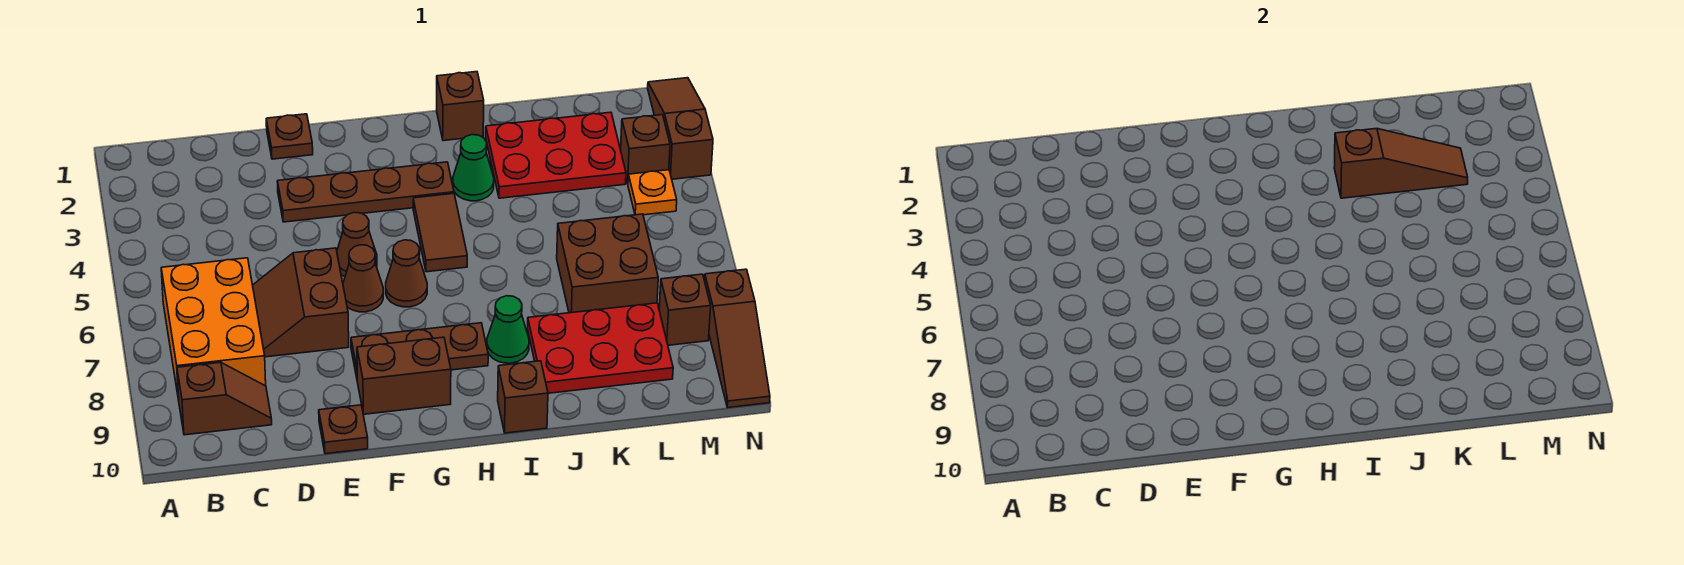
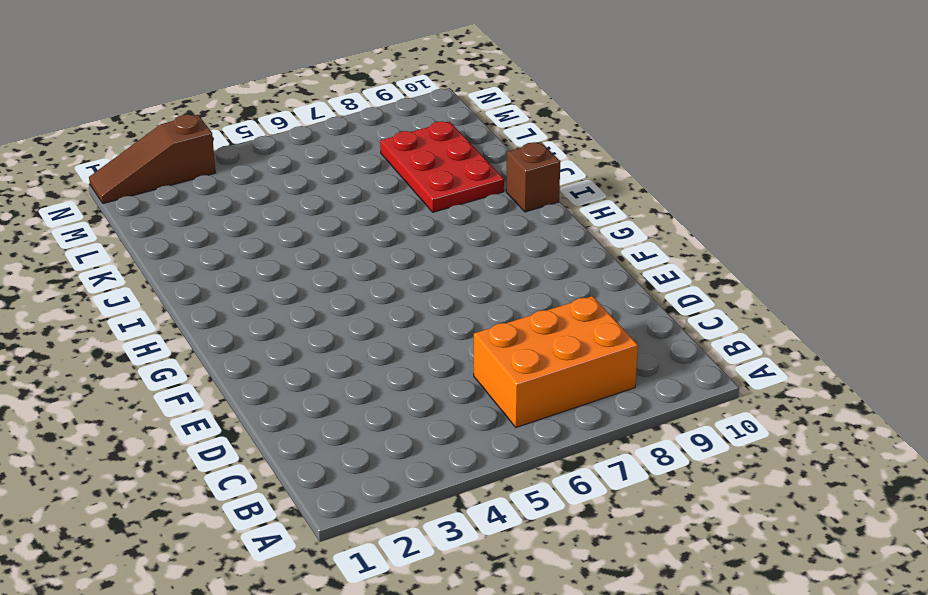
none -> brown slope B9:C9 level 1 top B
none -> brown slope D6:E7 level 1 top E
none -> brown plate E1 level 1

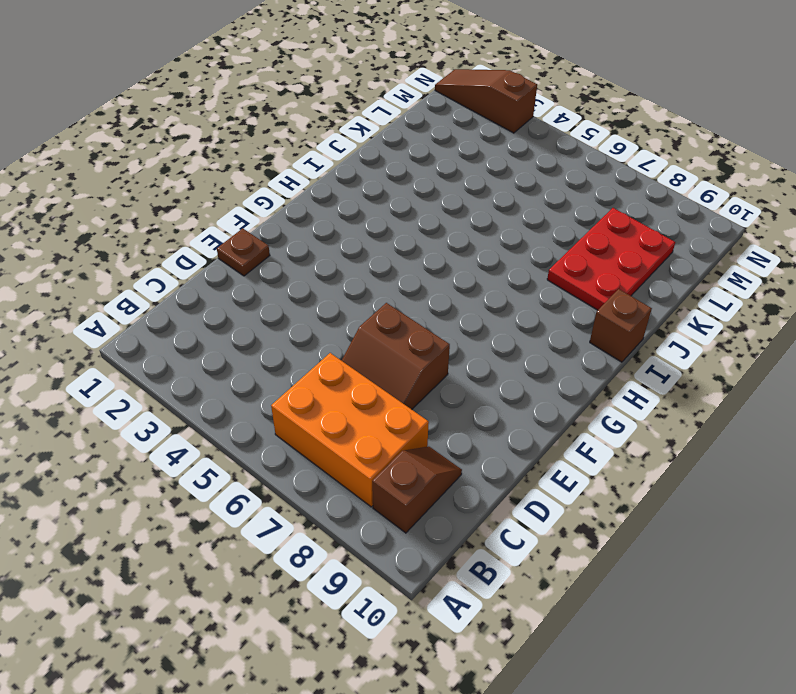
none -> brown plate E3:H3 level 1
none -> brown plate E10 level 1
none -> brown cone F5 level 1

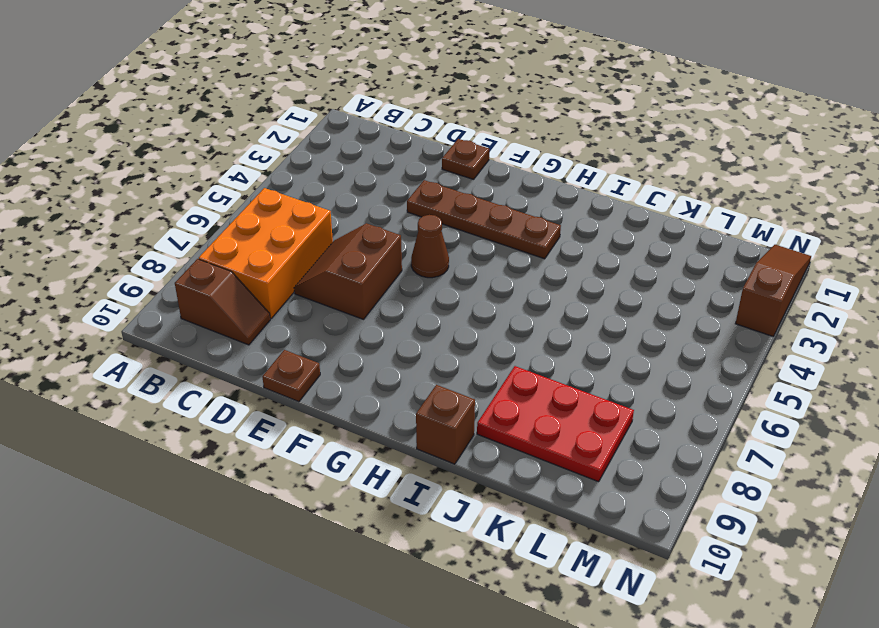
none -> brown cone F6 level 1
none -> brown plate F8:H8 level 1
none -> brown brick F9:G9 level 1

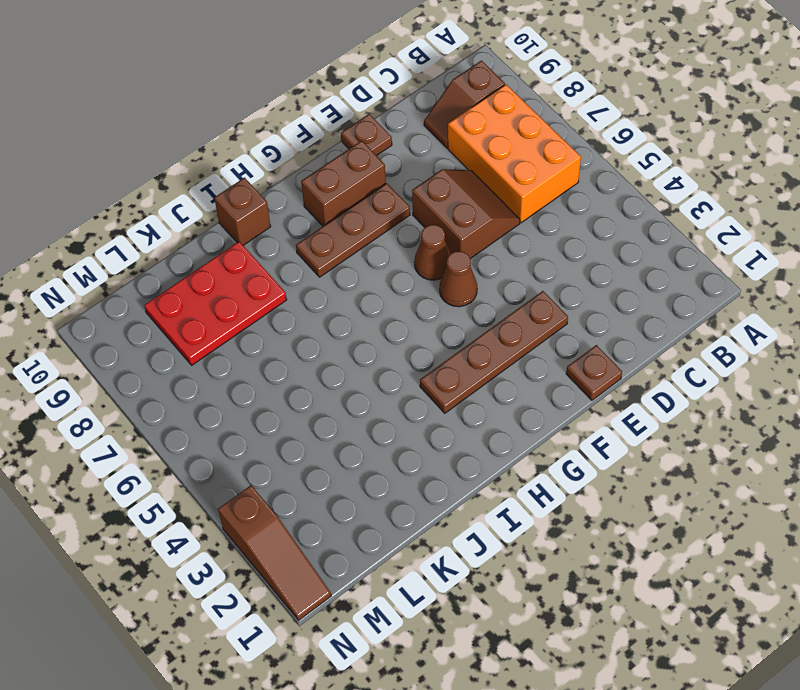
none -> brown cone G6 level 1
none -> brown tile H4:H5 level 1
none -> brown brick I1 level 1

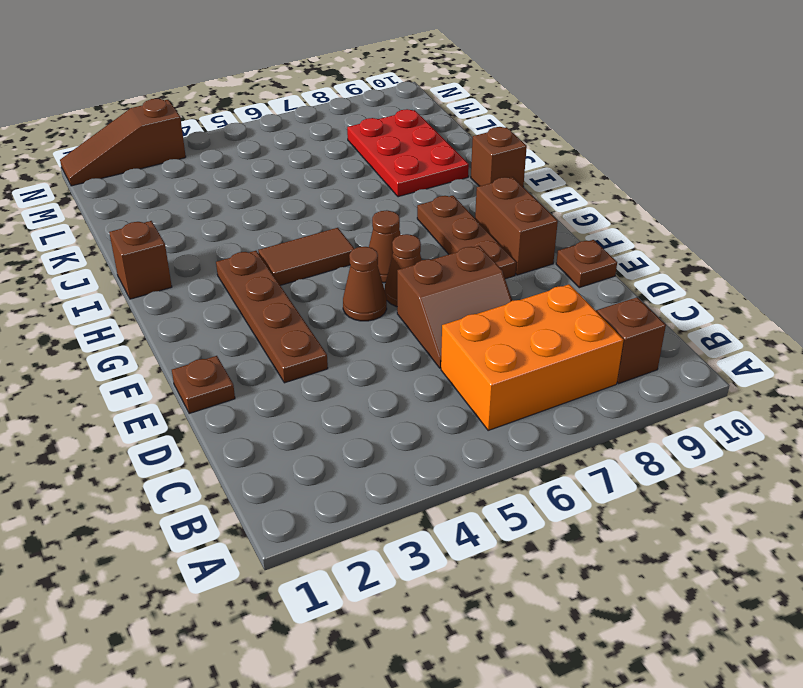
none -> green cone I3 level 1
none -> green cone I8 level 1
none -> red plate J2:L3 level 1

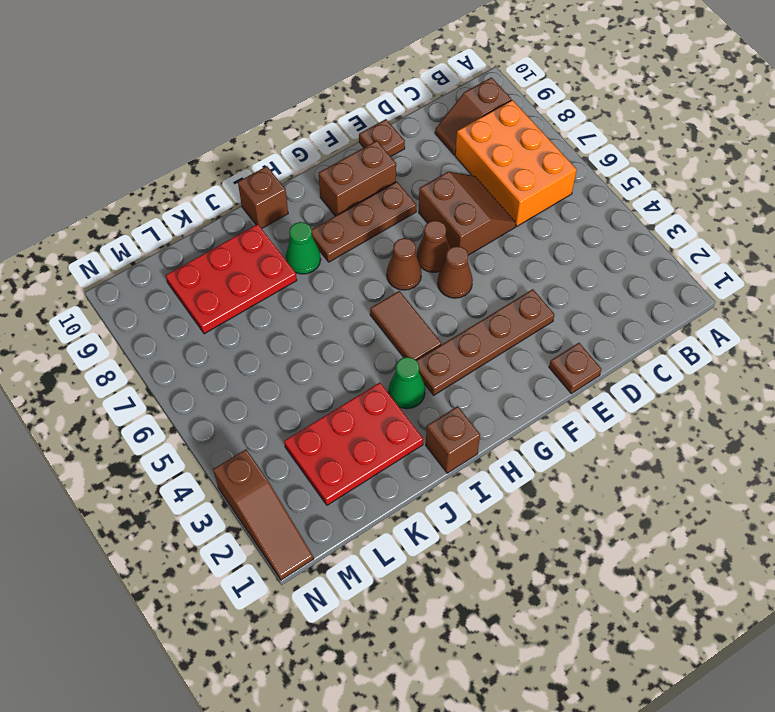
none -> brown brick K6:L7 level 1
none -> brown brick M3 level 1
none -> orange plate M4 level 1

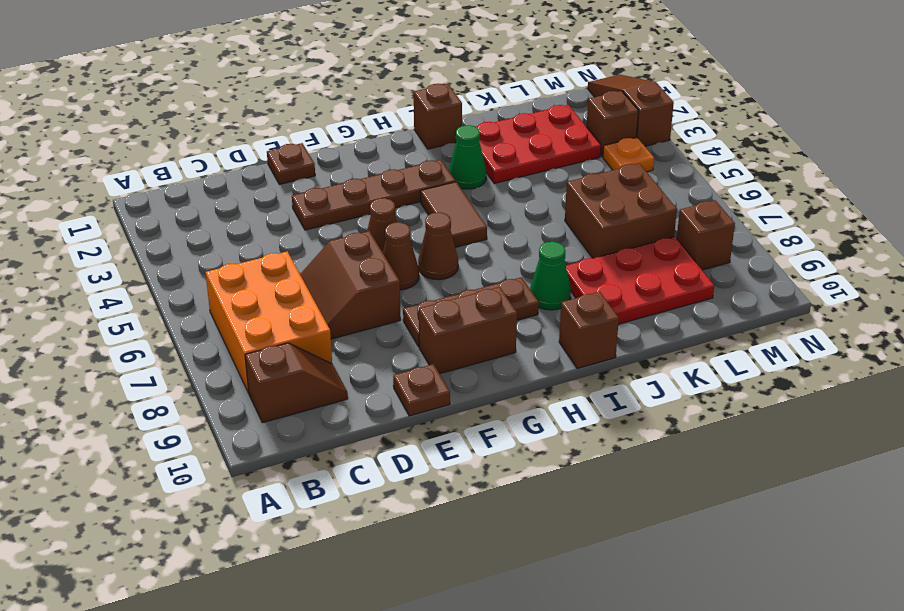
none -> brown slope N8:N10 level 1 top 8
none -> brown slope J3:L3 level 2 top J

